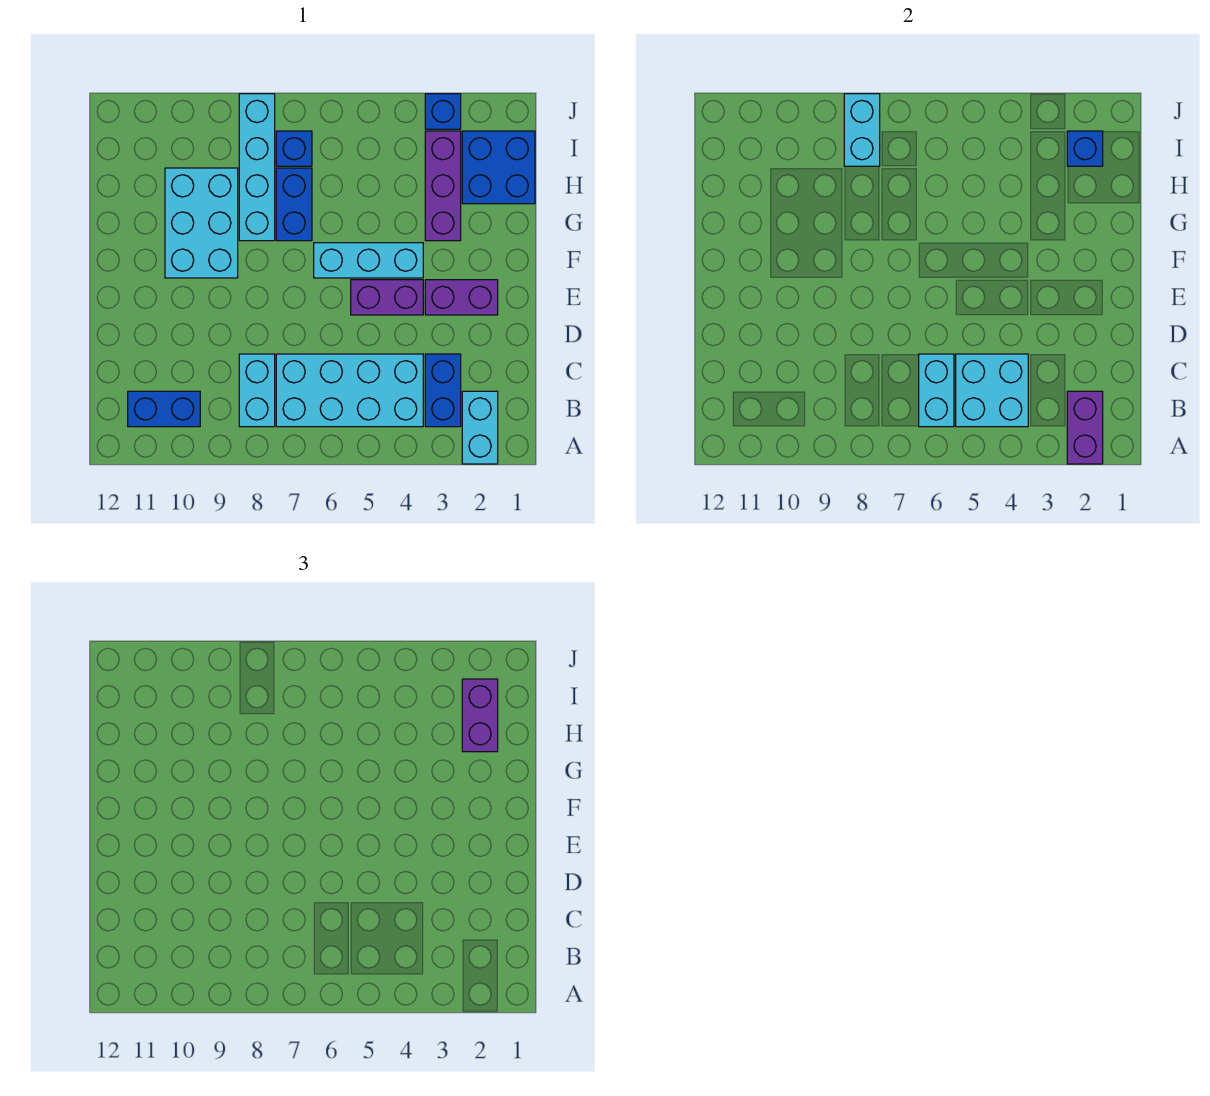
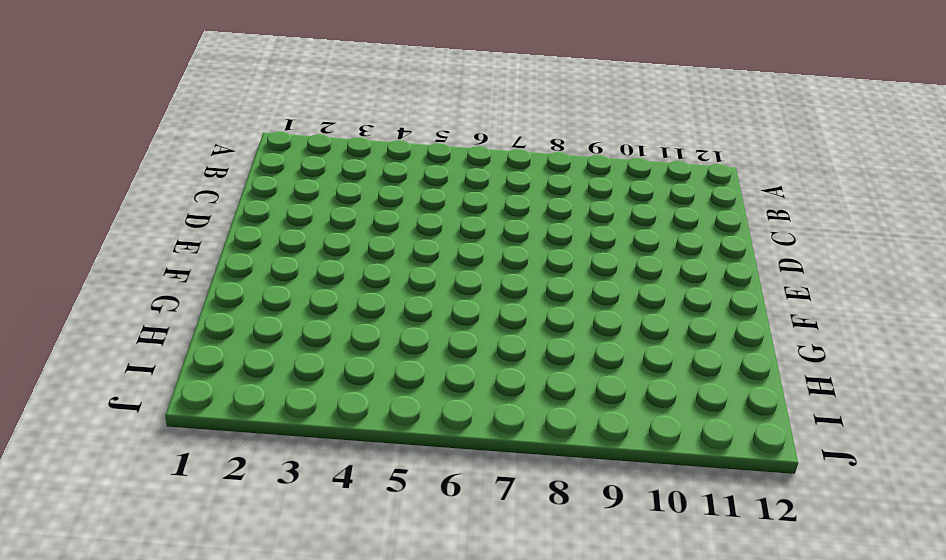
none -> cyan brick A2:B2 level 1
none -> blue brick B3:C3 level 1
none -> cyan brick B4:C7 level 1

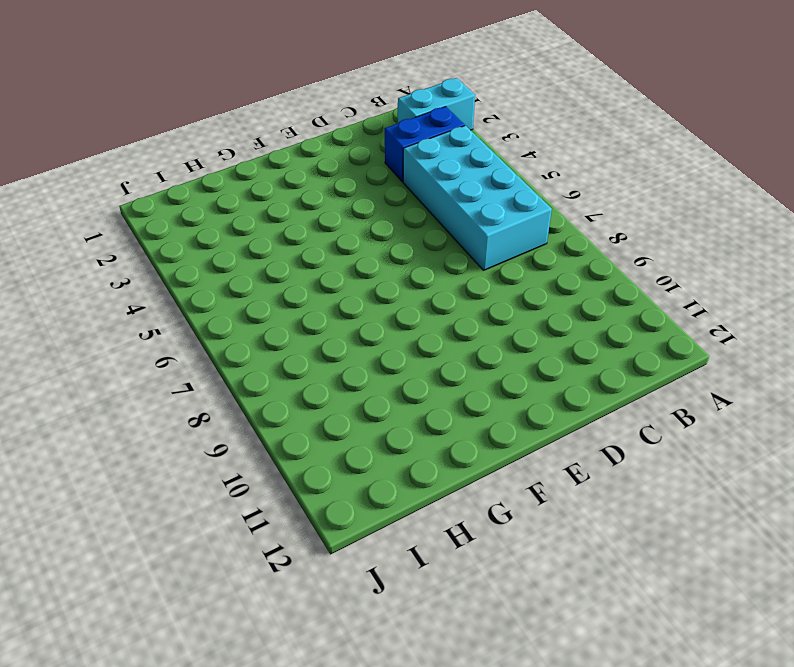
none -> cyan brick B8:C8 level 1
none -> blue brick B10:B11 level 1
none -> purple brick E2:E3 level 1

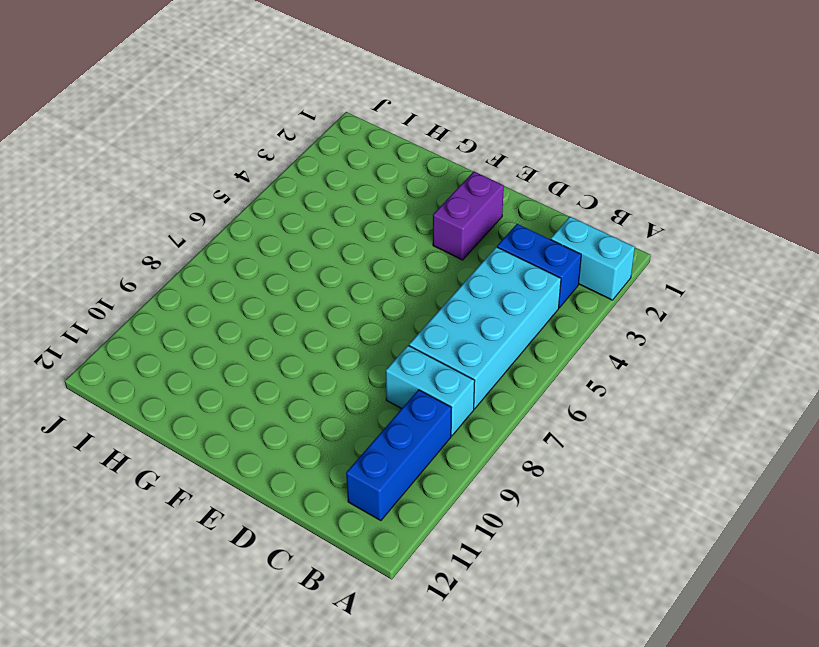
blue brick B9:B11 level 1 -> blue brick B10:B11 level 1
none -> purple brick E4:E5 level 1
none -> cyan brick F4:F6 level 1
none -> cyan brick F9:H10 level 1

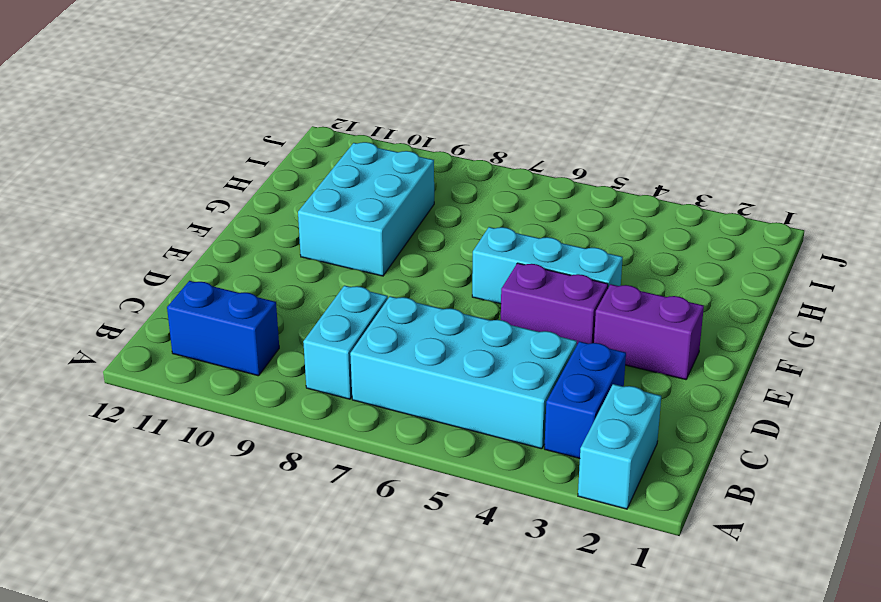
none -> purple brick G3:I3 level 1
none -> blue brick G7:H7 level 1
none -> cyan brick G8:J8 level 1

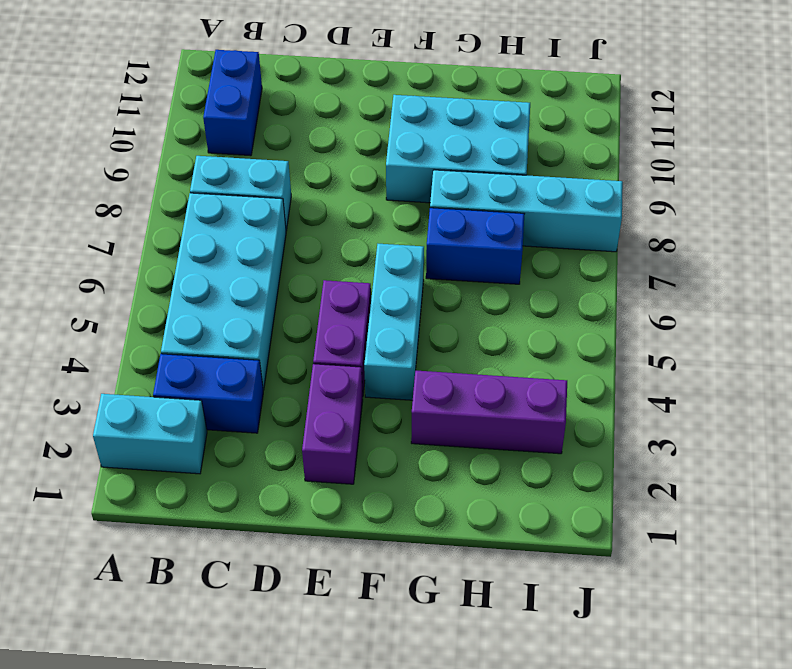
none -> blue brick H1:I2 level 1
none -> blue brick I7 level 1
none -> blue brick J3 level 1

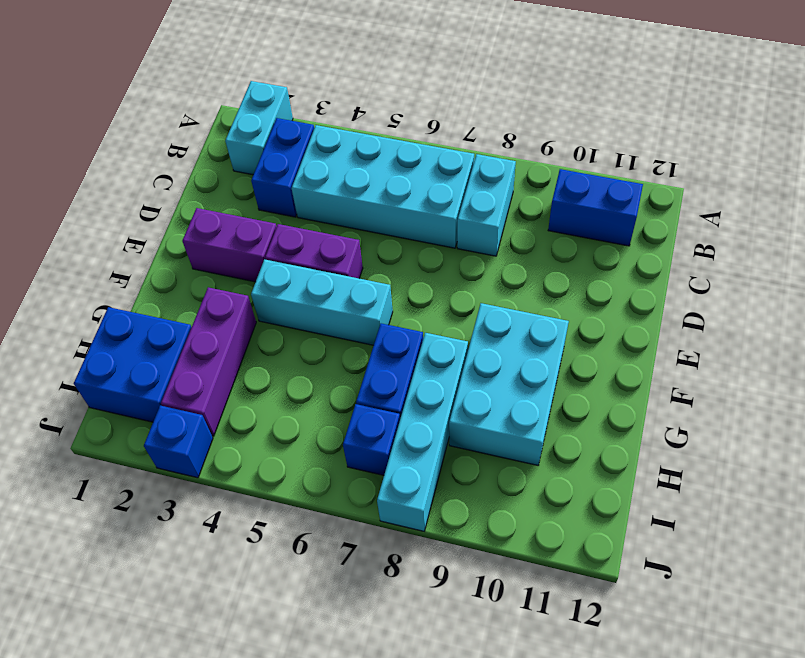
none -> purple brick A2:B2 level 2
none -> cyan brick B4:C5 level 2
none -> cyan brick B6:C6 level 2

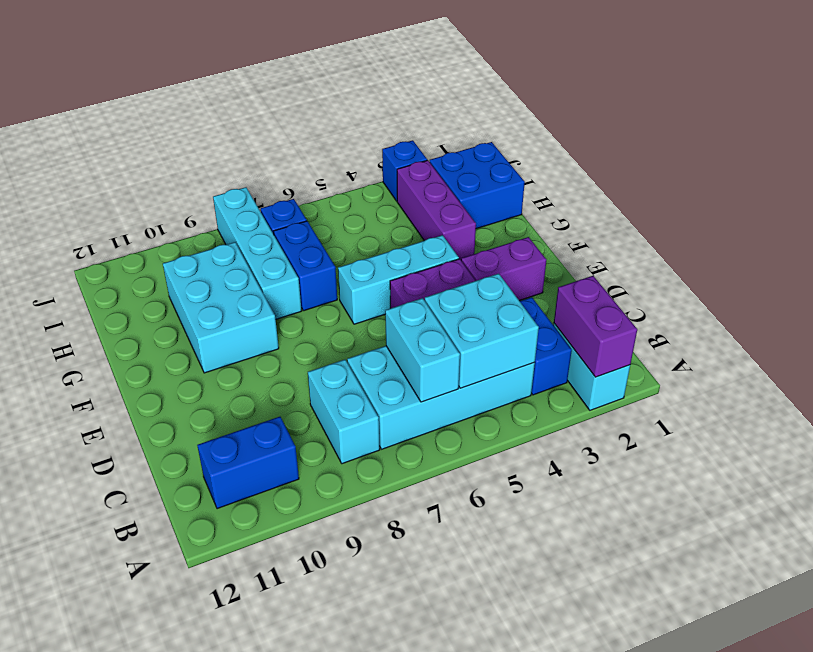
none -> blue brick I2 level 2
none -> cyan brick I8:J8 level 2
none -> purple brick H2:I2 level 3

